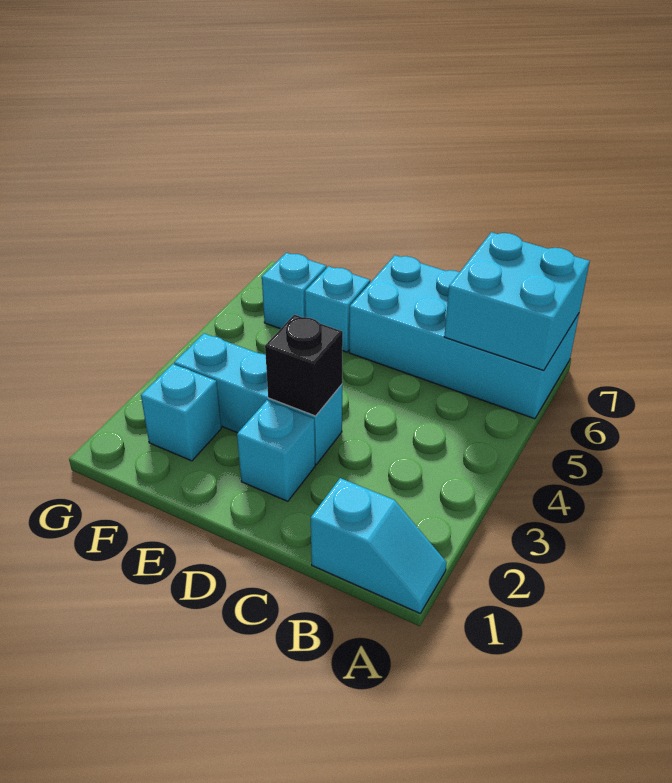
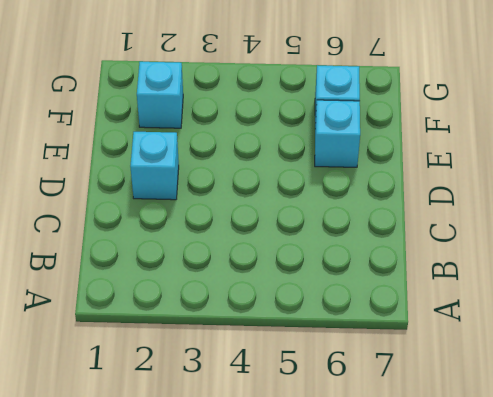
none -> cyan slope A1:B1 level 1 top B
none -> cyan brick A6:D7 level 1

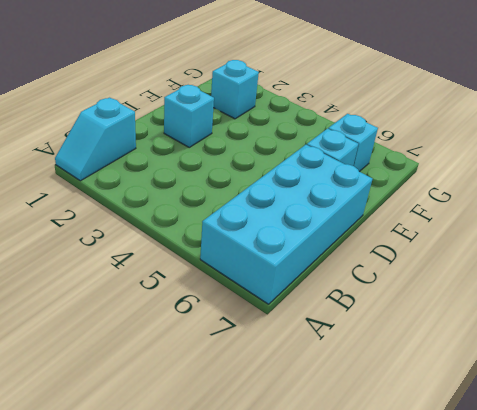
none -> cyan brick D3:F3 level 1
none -> cyan brick A6:B7 level 2

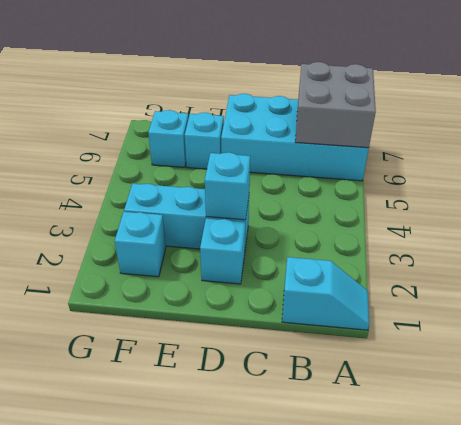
grey brick A6:B7 level 2 -> cyan brick A6:B7 level 2
cyan brick D3 level 2 -> black brick D3 level 2

